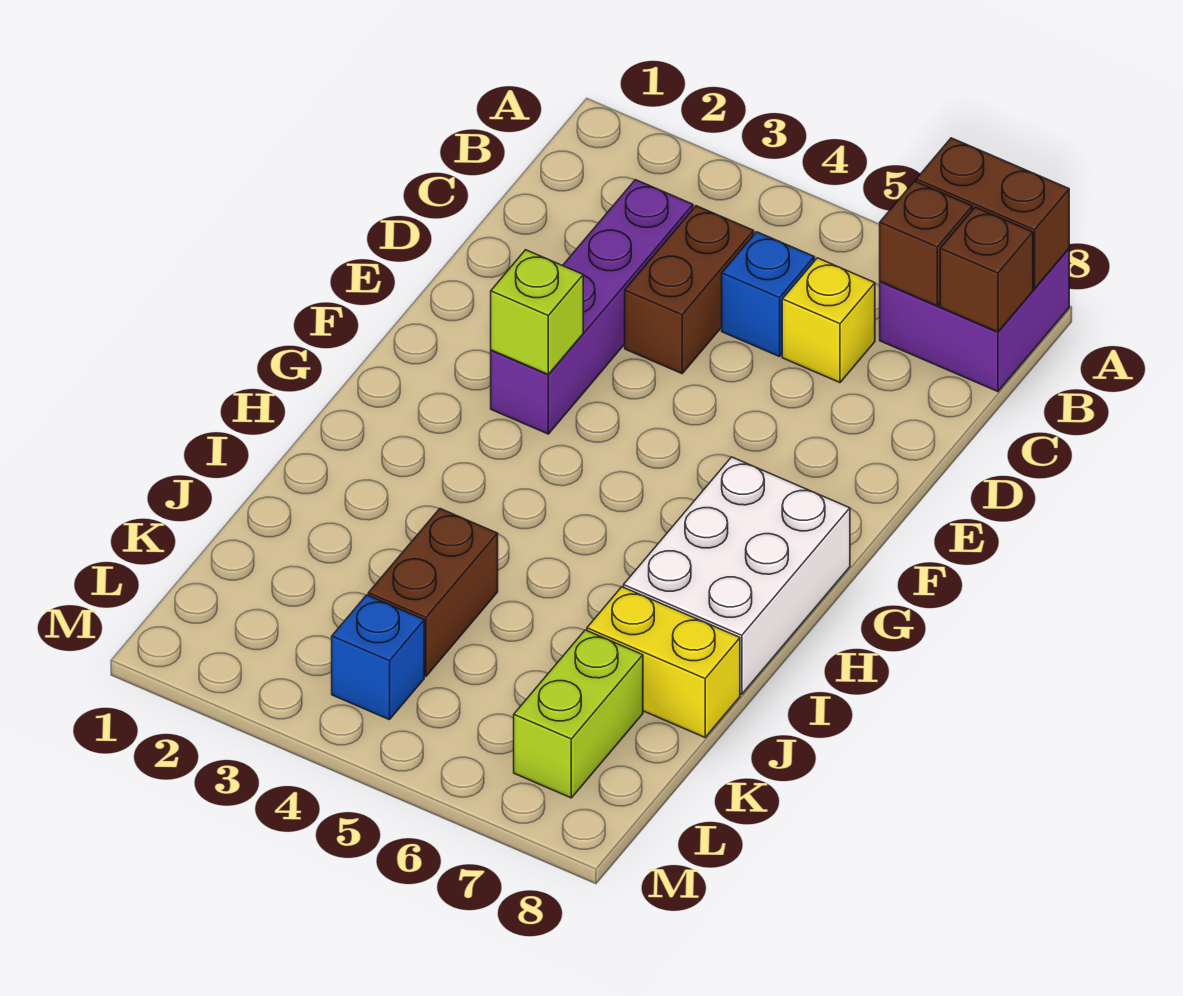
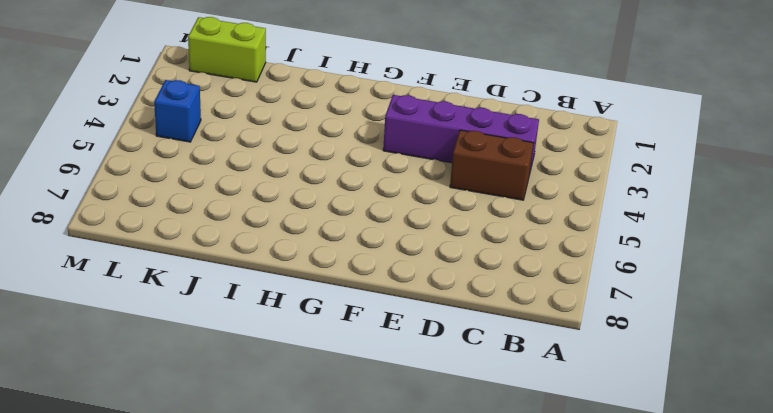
lime brick K1:L1 level 1 -> lime brick K7:L7 level 1
none -> purple brick A7:B8 level 1
none -> blue brick C5 level 1
none -> yellow brick C6 level 1

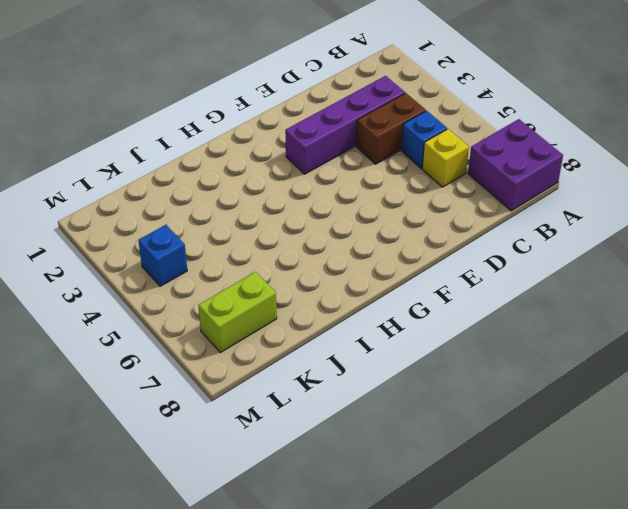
none -> white brick G7:I8 level 1
none -> brown brick J4:K4 level 1
none -> yellow brick J7:J8 level 1

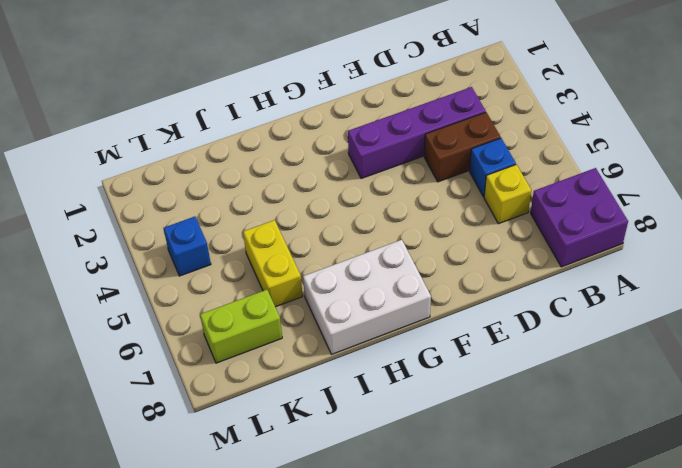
yellow brick J5:J6 level 1 -> yellow brick J7:J8 level 1
none -> brown brick J4:K4 level 1
none -> brown brick A7:A8 level 2
none -> brown brick B7 level 2

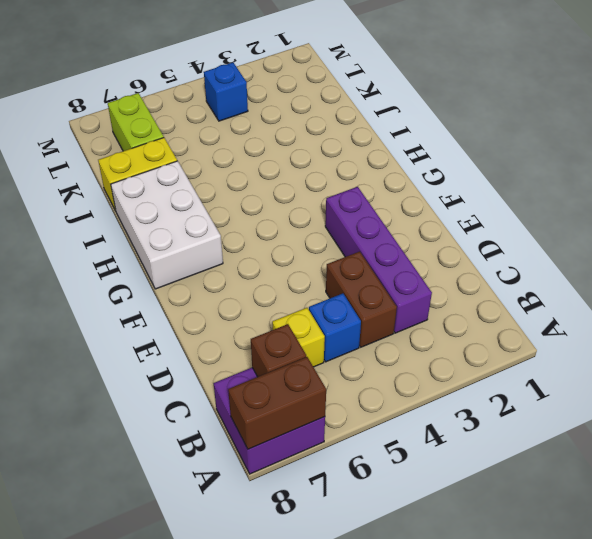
none -> brown brick J4:K4 level 1
none -> brown brick B8 level 2
none -> lime brick F3 level 2

